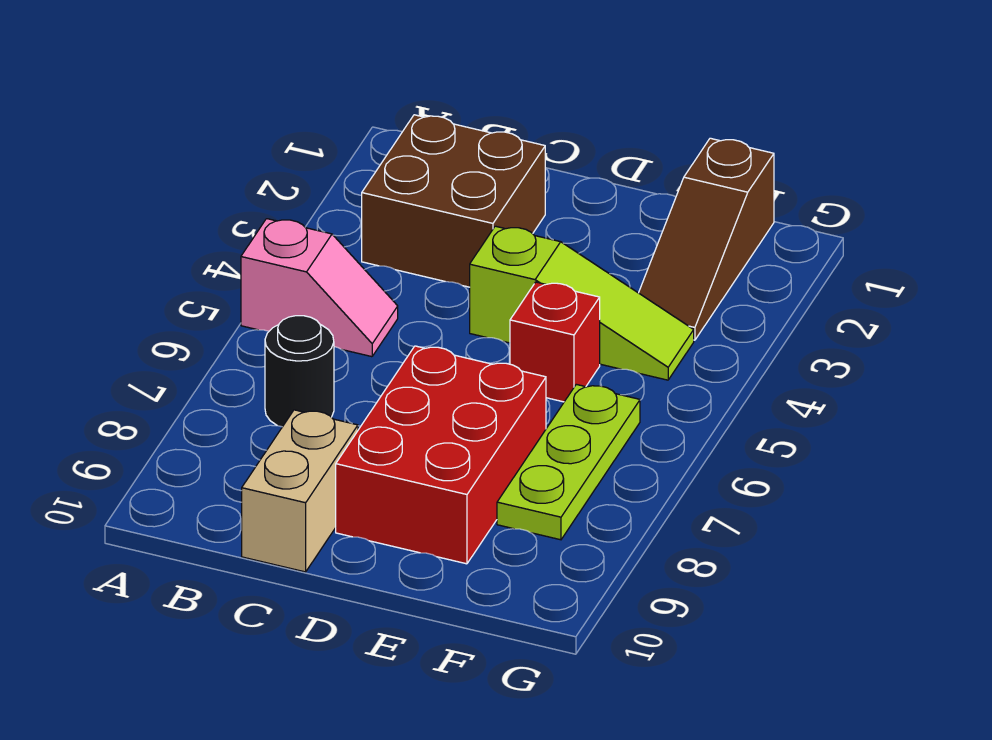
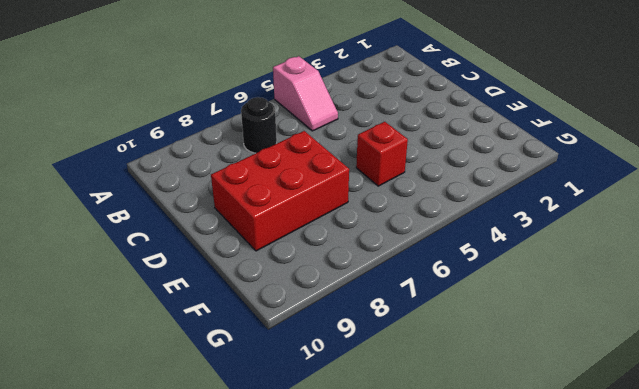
none -> brown brick B2:C3 level 1
none -> tan brick C9:C10 level 1

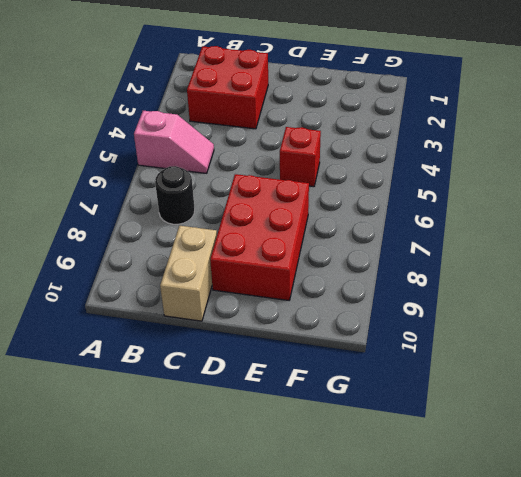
red brick B2:C3 level 1 -> brown brick B2:C3 level 1
none -> lime slope D4:F4 level 1 top D
none -> brown slope F1:F3 level 1 top 1

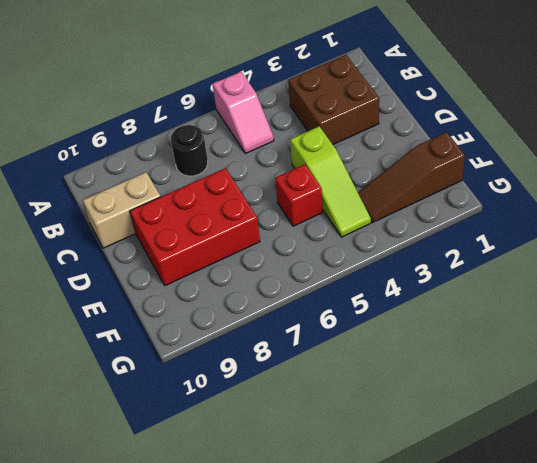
none -> lime plate F6:F8 level 1

